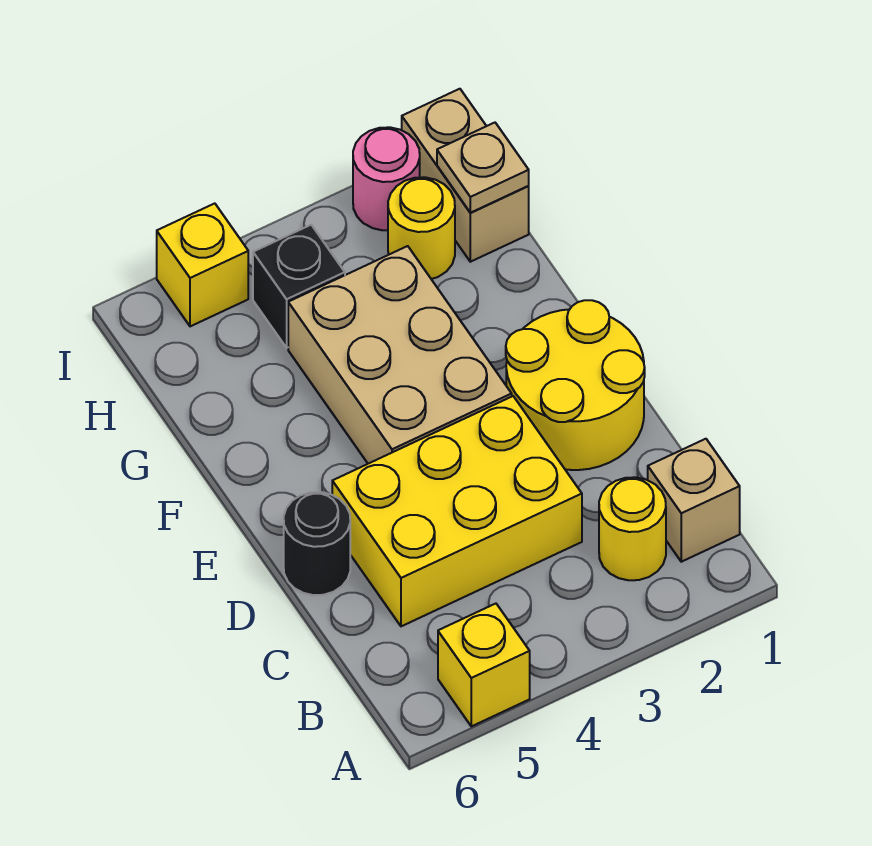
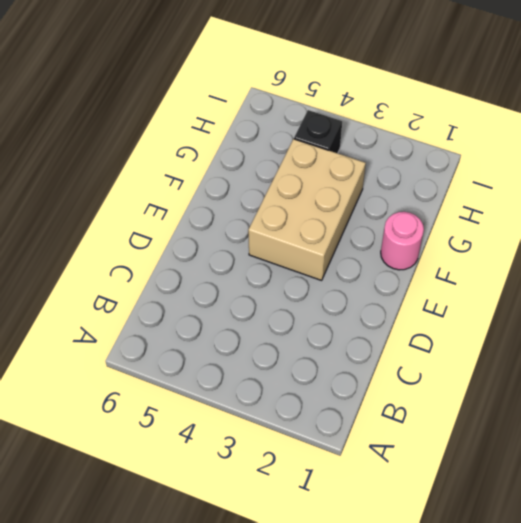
pink round brick F1 level 1 -> pink round brick I2 level 1
none -> yellow brick A5 level 1
none -> tan brick B1 level 1
none -> yellow round brick B2 level 1

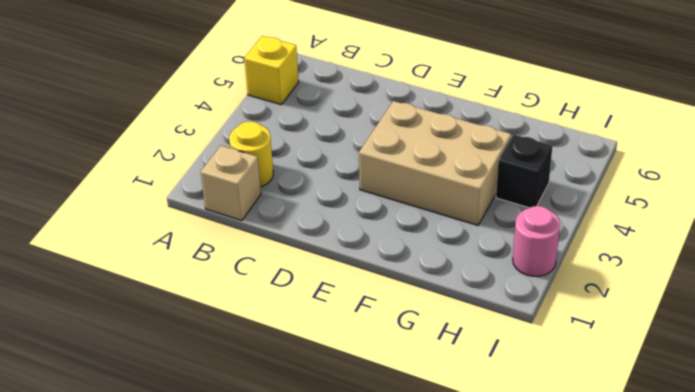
none -> yellow brick C3:D5 level 1
none -> yellow round brick D1:E2 level 1
none -> black round brick D6 level 1

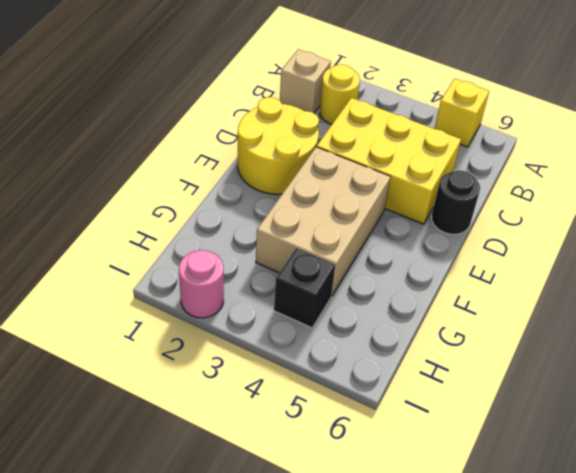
none -> tan brick H1:I1 level 1
none -> yellow round brick H2 level 1
none -> yellow brick I5 level 1

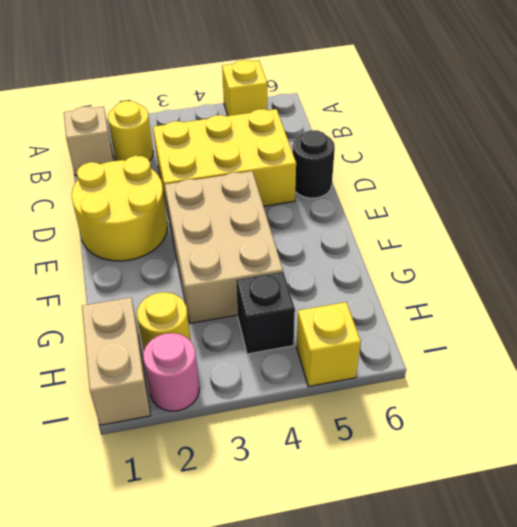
none -> tan plate H1 level 2

